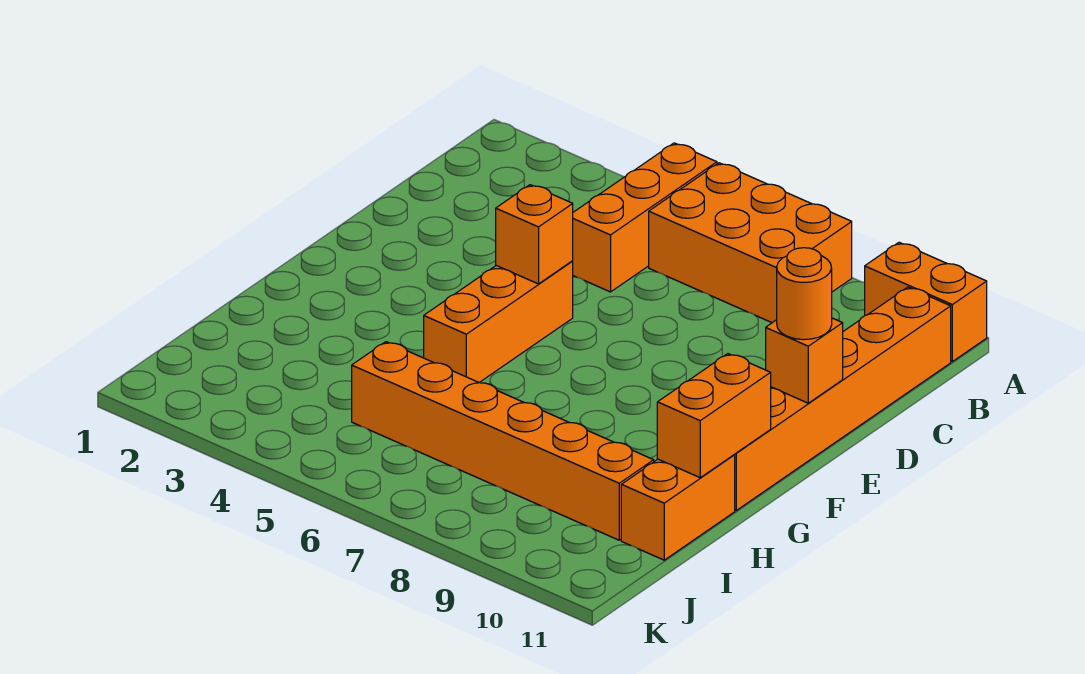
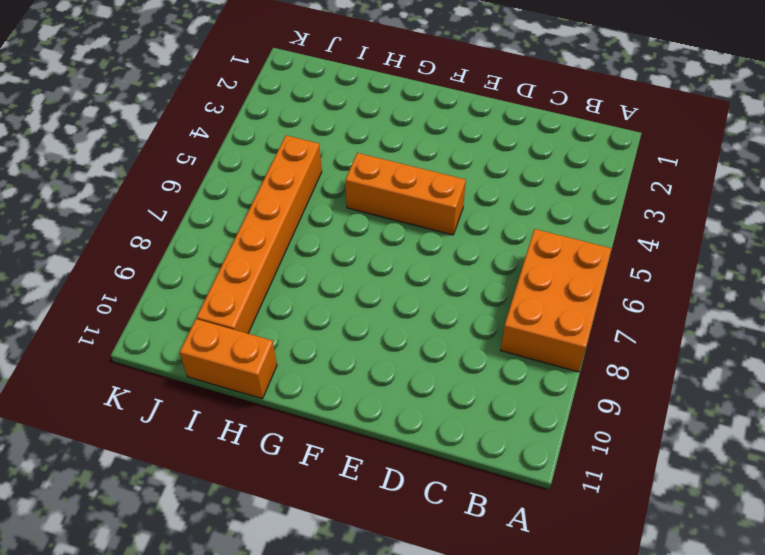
none -> orange brick A5:C5 level 1
none -> orange brick A10:A11 level 1

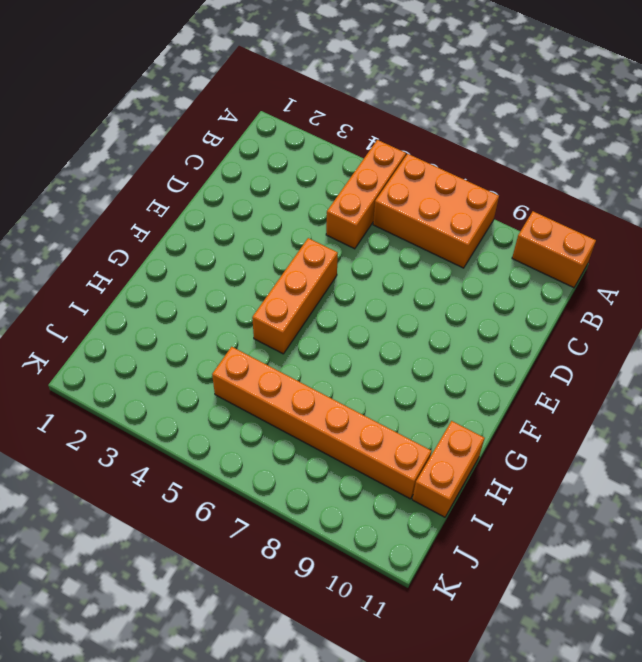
none -> orange brick B11:G11 level 1
none -> orange brick E5 level 2

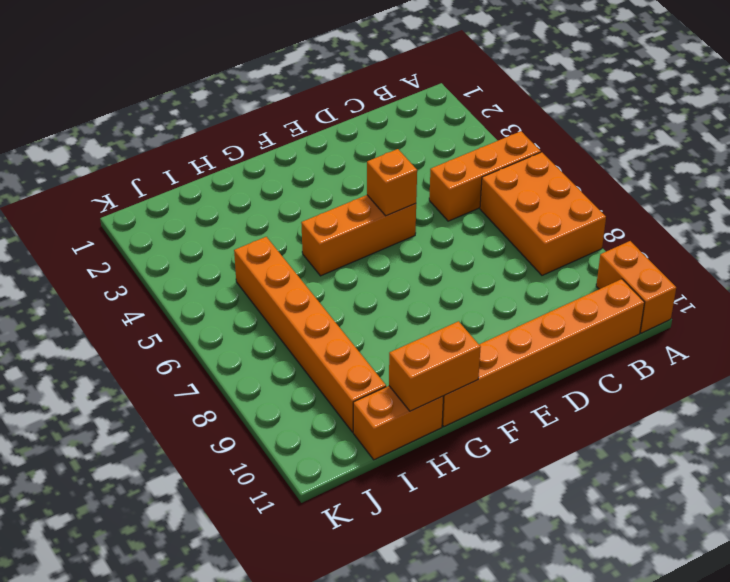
none -> orange brick E11 level 2
none -> orange round brick E11 level 3

